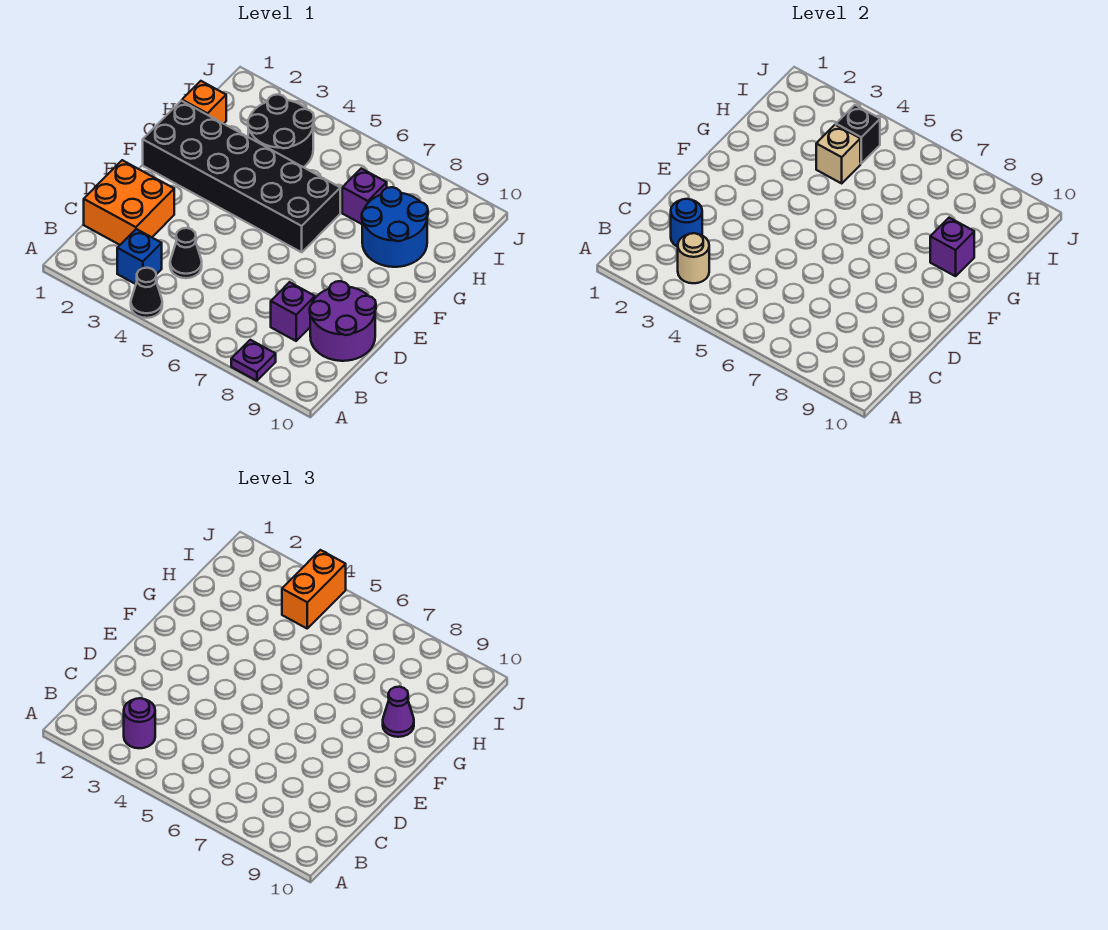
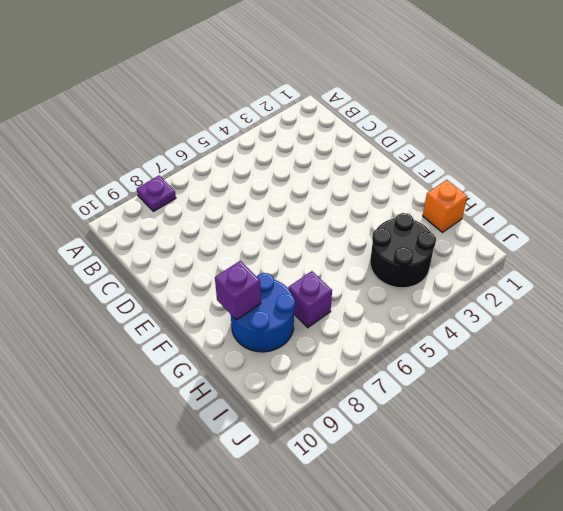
none -> black cone A4 level 1
none -> blue brick B3 level 1
none -> orange brick C1:D2 level 1

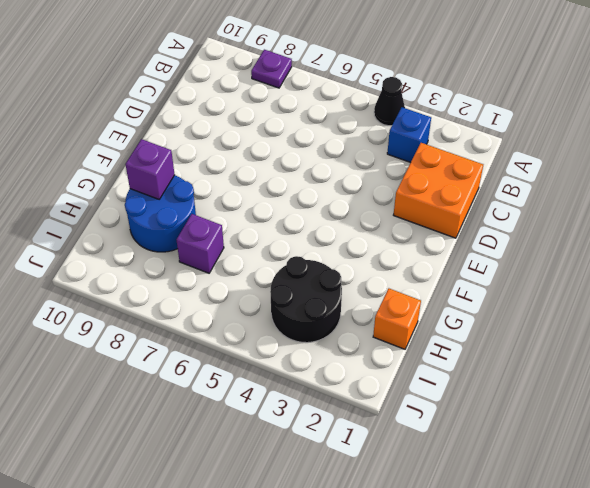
none -> black cone C4 level 1
none -> purple brick C8 level 1
none -> purple round brick C9:D10 level 1

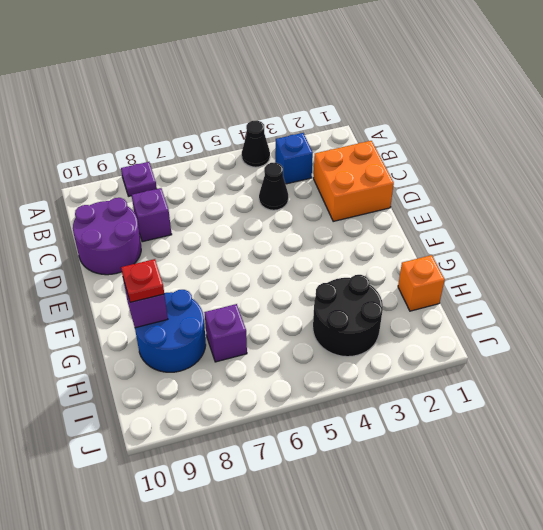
red plate G9 level 3 -> purple cone G9 level 3
none -> black brick F1:G6 level 1
none -> tan round brick B3 level 2
none -> blue round brick C2 level 2

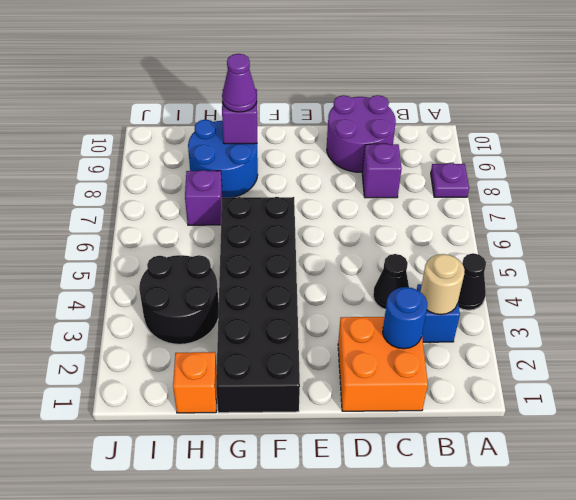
none -> tan brick H4 level 2
none -> black brick I4 level 2
none -> purple round brick B3 level 3

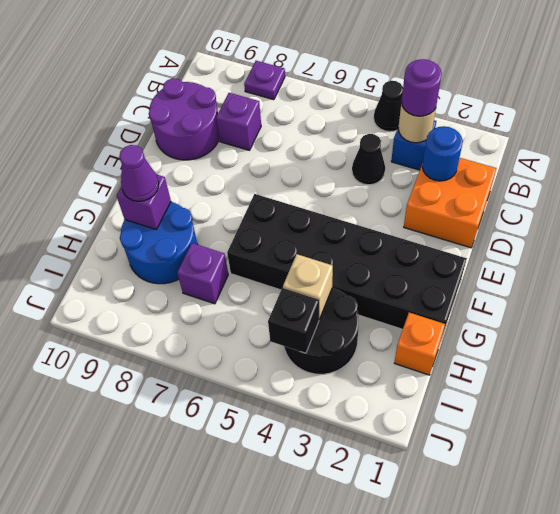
none -> orange brick I4:J4 level 3

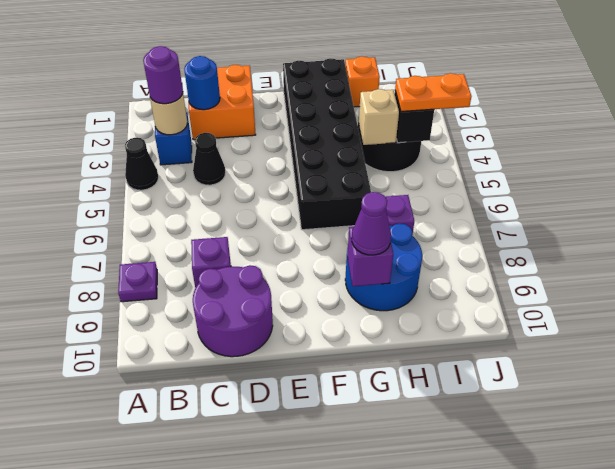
orange plate I4:J4 level 3 -> orange brick I4:J4 level 3

